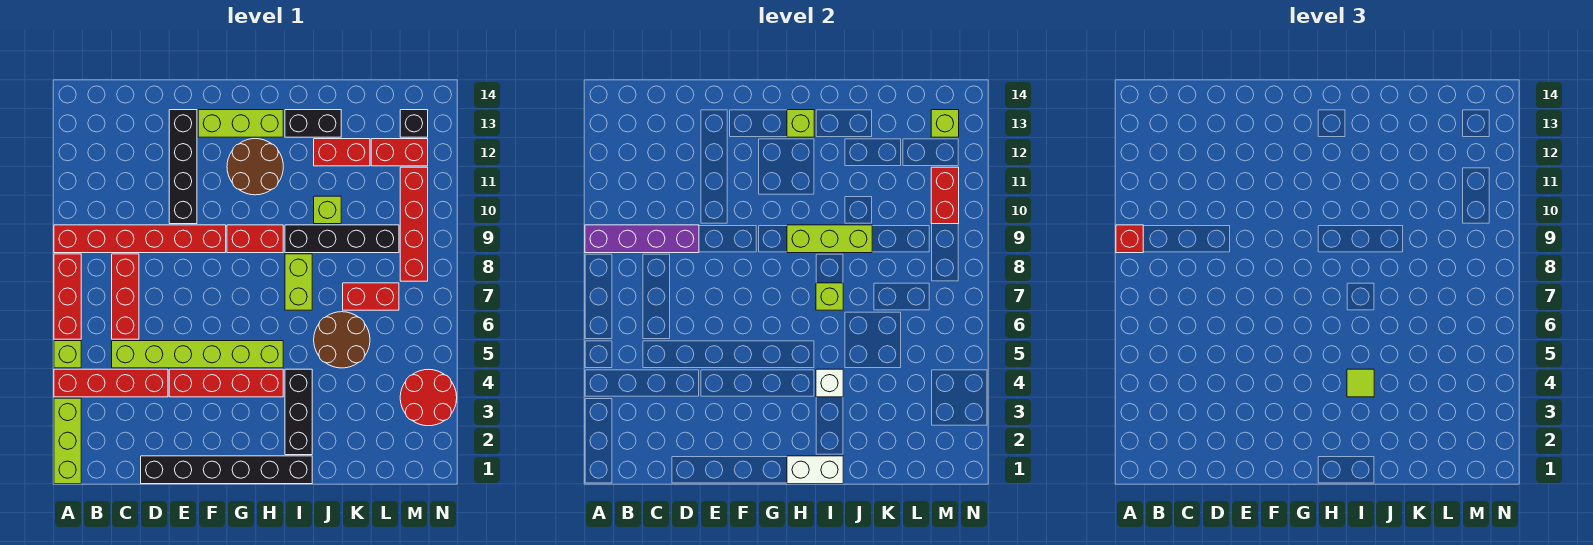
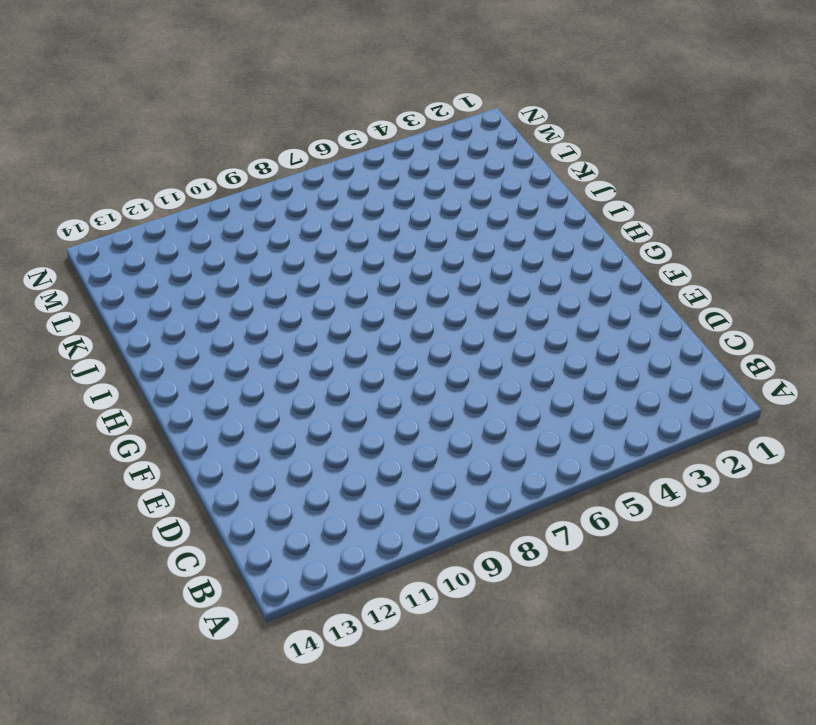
none -> lime brick A1:A3 level 1
none -> red brick A4:D4 level 1
none -> lime brick A5 level 1
none -> red brick A6:A8 level 1

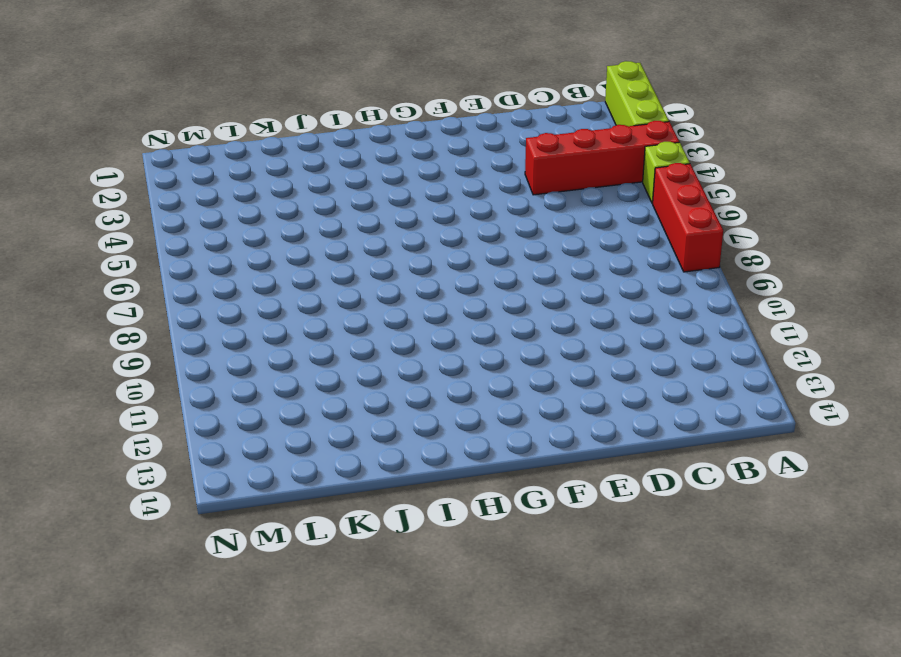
none -> red brick A9:F9 level 1
none -> lime brick C5:H5 level 1
none -> red brick C6:C8 level 1
none -> black brick D1:I1 level 1

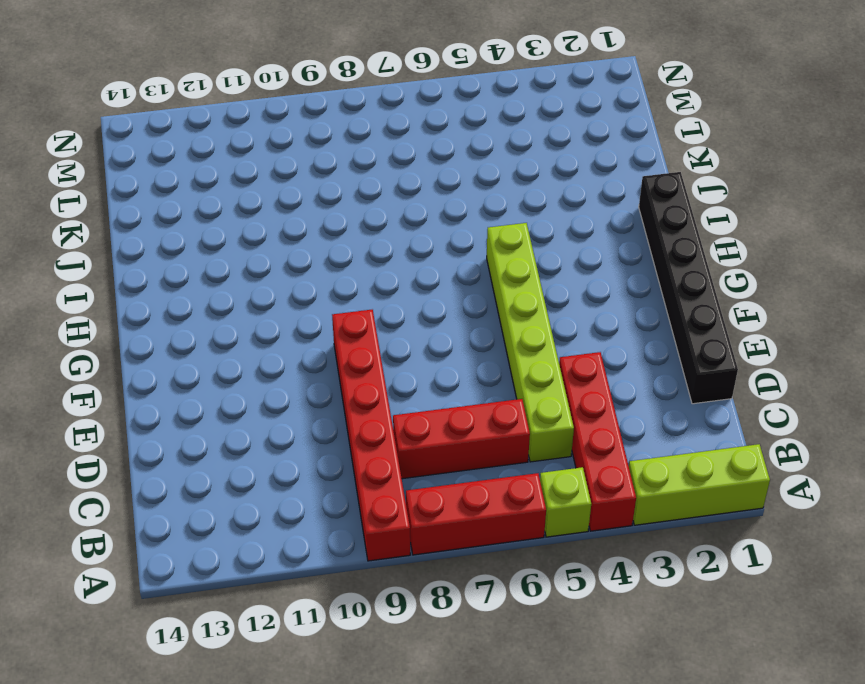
none -> red brick E4:H4 level 1
none -> black brick E10:E13 level 1
none -> lime brick F13:H13 level 1
none -> red brick G9:H9 level 1

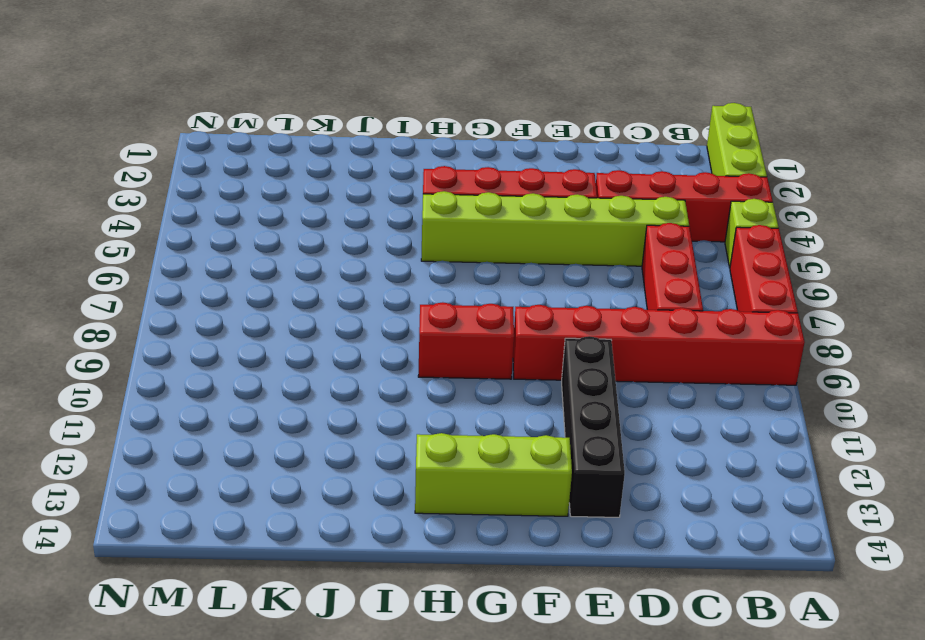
none -> black brick D1:I1 level 1
none -> brown round brick G11:H12 level 1
none -> black brick I2:I4 level 1
none -> lime brick I7:I8 level 1

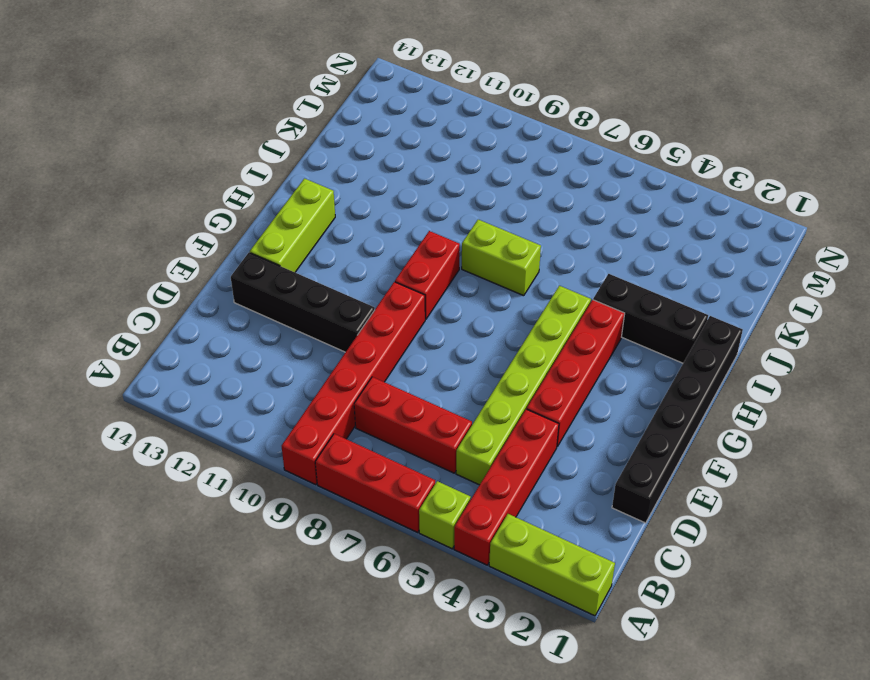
none -> brown round brick G11:H12 level 1
none -> black brick I9:L9 level 1
none -> black brick I13:J13 level 1
none -> brown round brick J5:K6 level 1

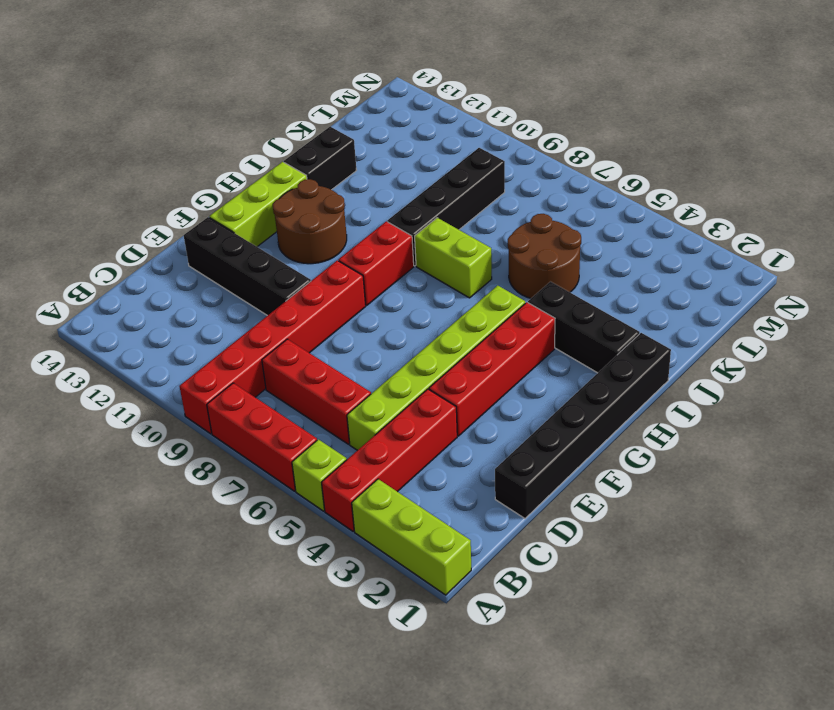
none -> lime brick J10 level 1
none -> red brick J12:K12 level 1
none -> red brick K7:L7 level 1
none -> red brick L12:M12 level 1

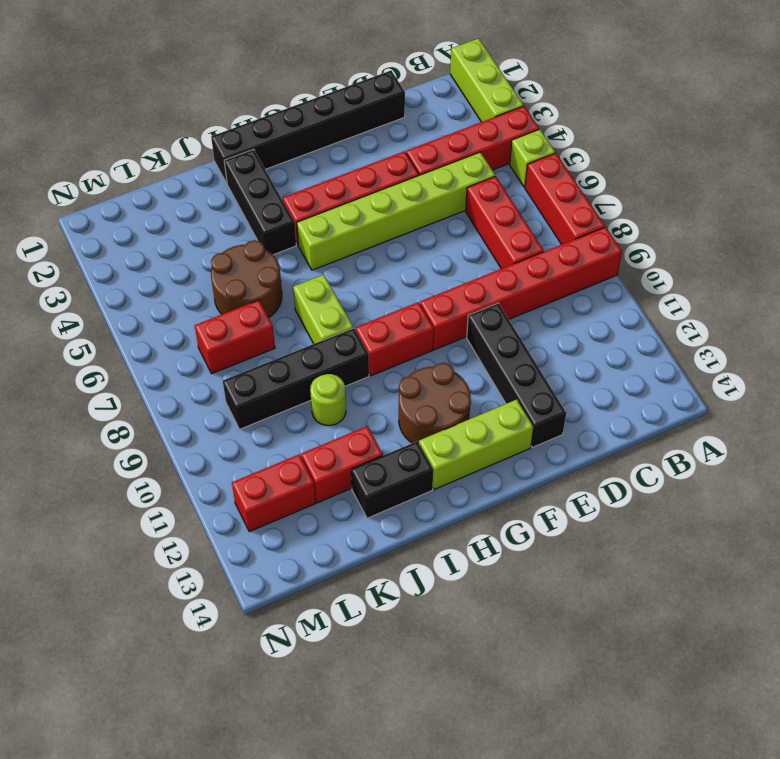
lime round brick J10 level 1 -> lime brick J10 level 1
none -> red round brick M3:N4 level 1
none -> red brick M8:M11 level 1
none -> black brick M13 level 1
none -> purple brick A9:D9 level 2

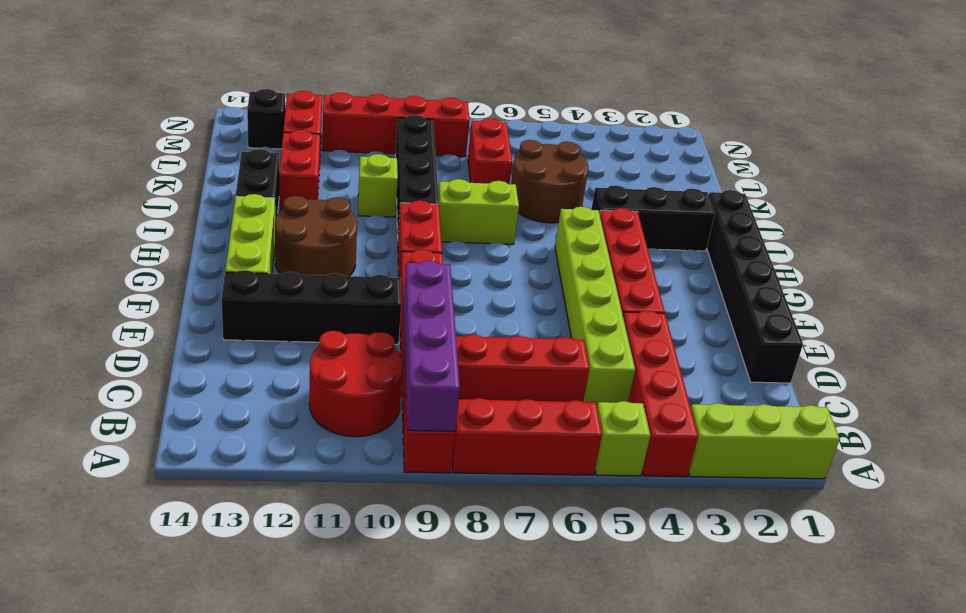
red round brick B10:C11 level 1 -> red round brick M3:N4 level 1
none -> white brick H1:I1 level 2
none -> lime brick H9:J9 level 2
none -> lime brick H13 level 2
none -> white brick I4 level 2

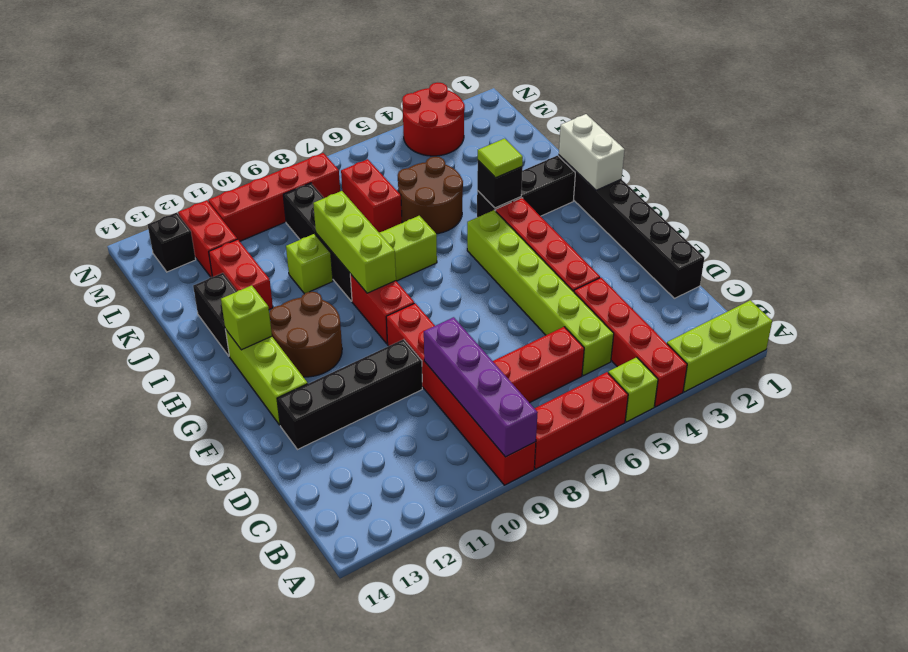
black brick I4 level 2 -> white brick I4 level 2
none -> lime brick I7 level 2
none -> red brick M10:M11 level 2
none -> lime brick M13 level 2
none -> red brick A9 level 3

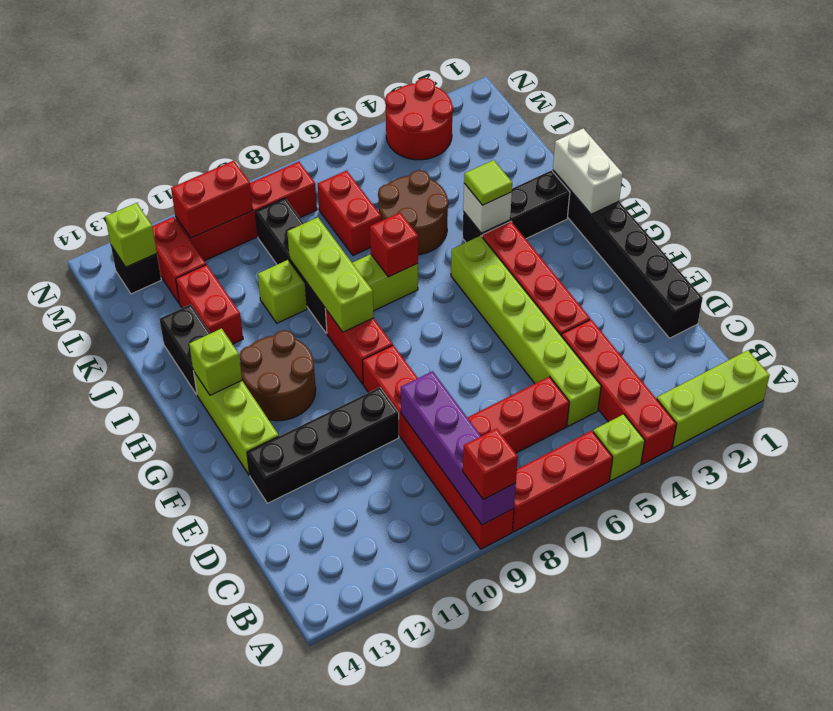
red brick I7 level 2 -> lime brick I7 level 2

